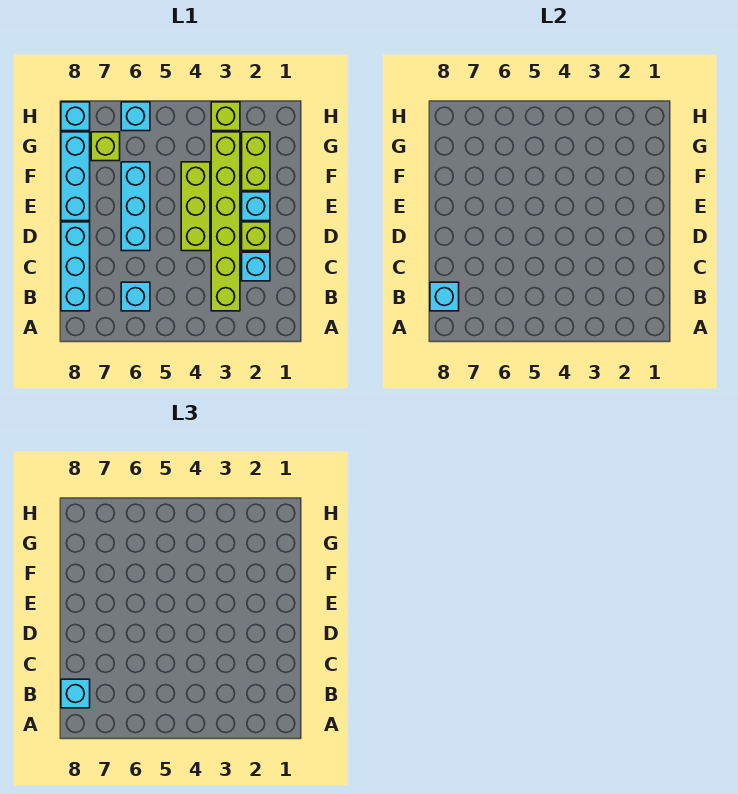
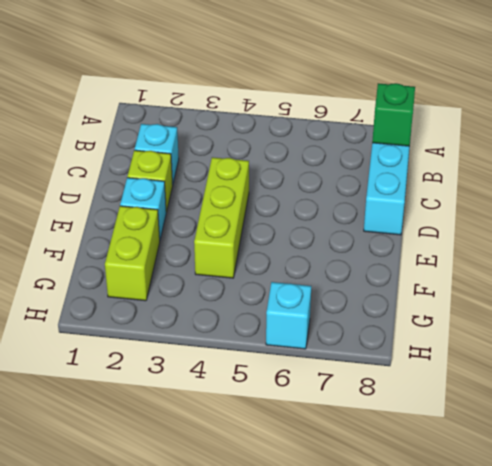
green brick B8 level 2 -> cyan brick B8 level 2
none -> lime brick B3:G3 level 1
none -> cyan brick B6 level 1
none -> cyan brick D6:F6 level 1

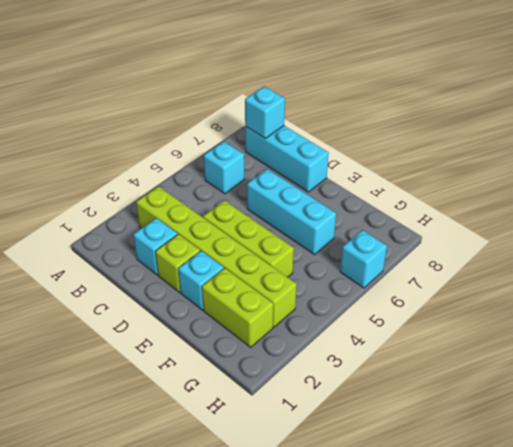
none -> cyan brick E8:G8 level 1
none -> lime brick G7 level 1
none -> lime brick H3 level 1

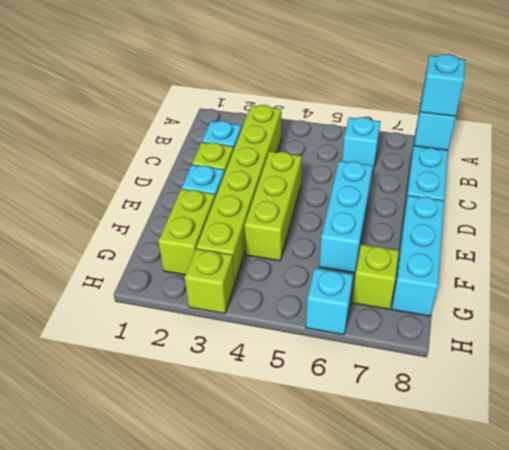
none -> cyan brick H8 level 1

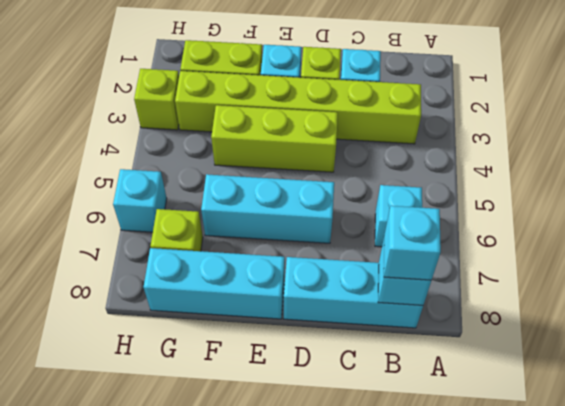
none -> cyan brick H8 level 1

